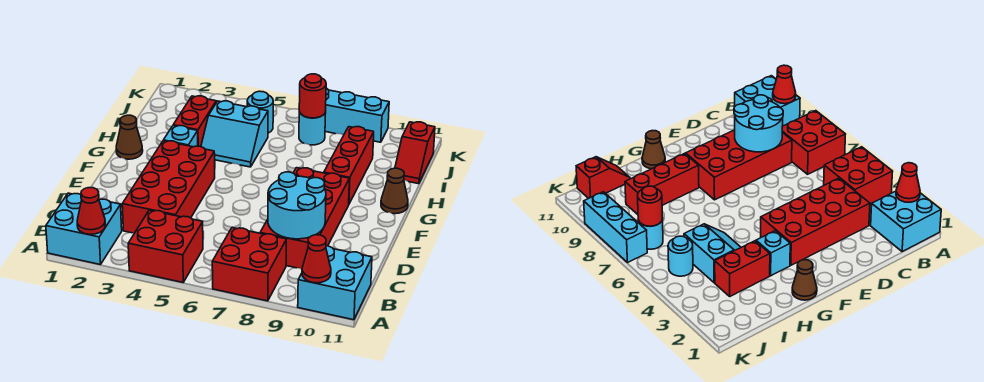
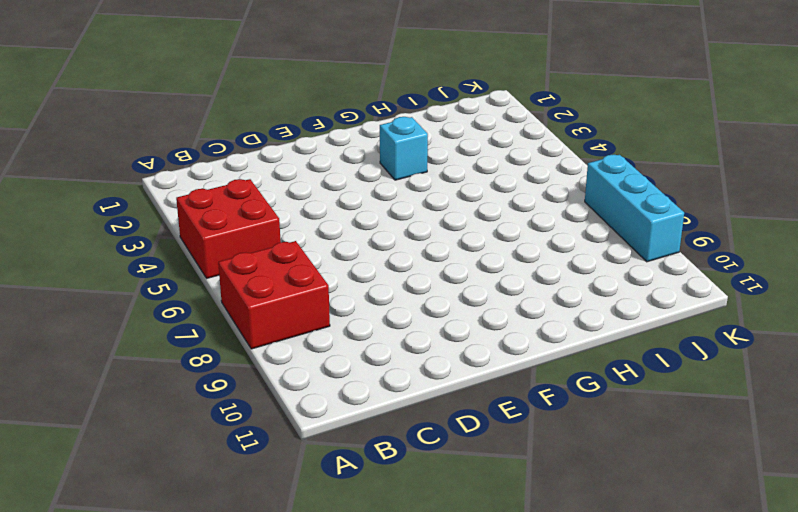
none -> cyan brick A1:B2 level 1
none -> cyan brick A10:B11 level 1
none -> red brick C3:F4 level 1

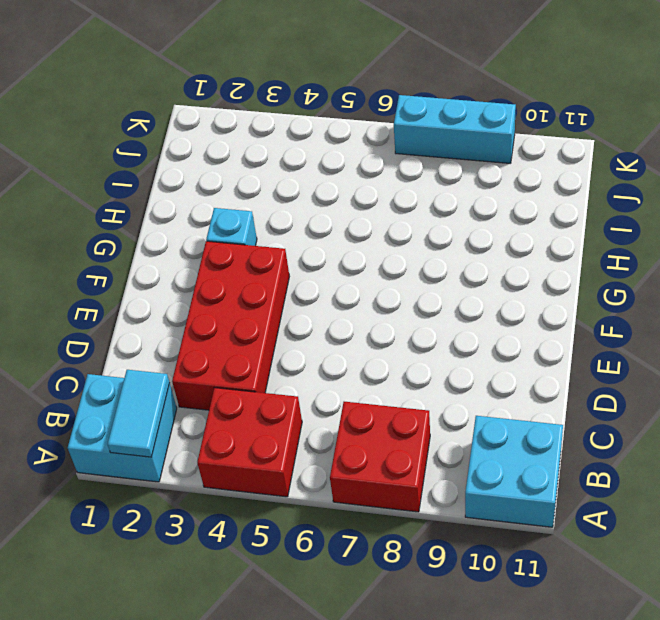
cyan tile A2:B2 level 2 -> red cone A2 level 2
none -> red brick C8:F9 level 1
none -> brown cone G1 level 1
none -> red brick G9:I9 level 1

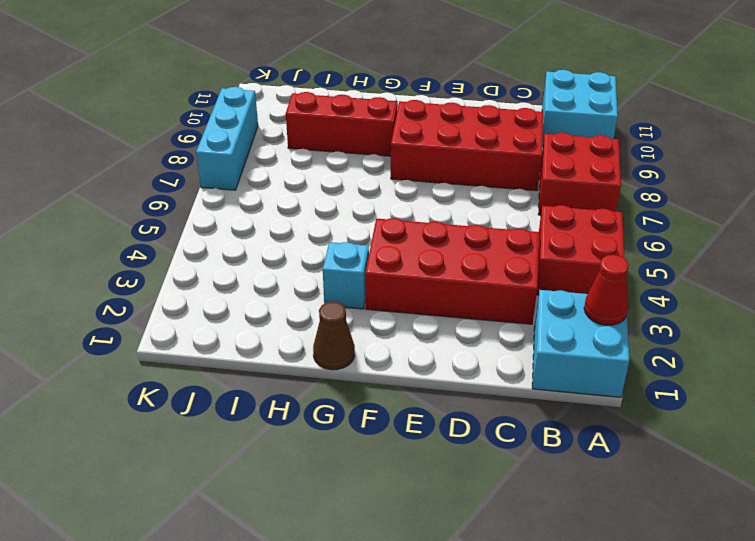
none -> brown cone G11 level 1
none -> red brick H3:I3 level 1
none -> cyan slope H4:I5 level 1 top I

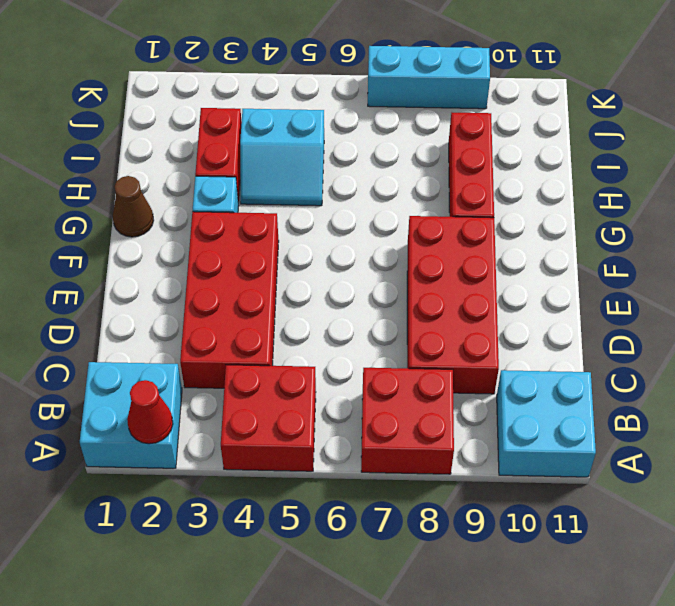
none -> brown cone G11 level 1
none -> red slope I11:J11 level 1 top J
none -> cyan round brick J5 level 1

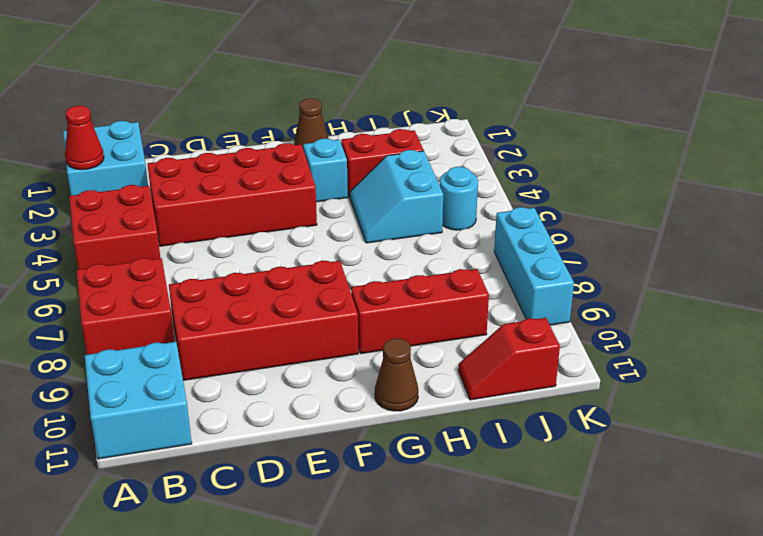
none -> cyan round brick J7 level 1
none -> red cone A10 level 2
none -> cyan round brick C8:D9 level 2

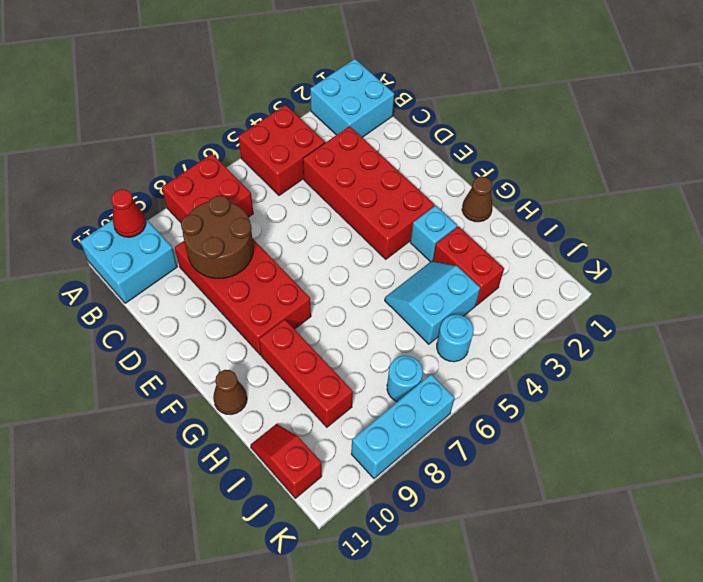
brown round brick C8:D9 level 2 -> cyan round brick C8:D9 level 2
none -> red cone A2 level 2
none -> red round brick J7 level 2

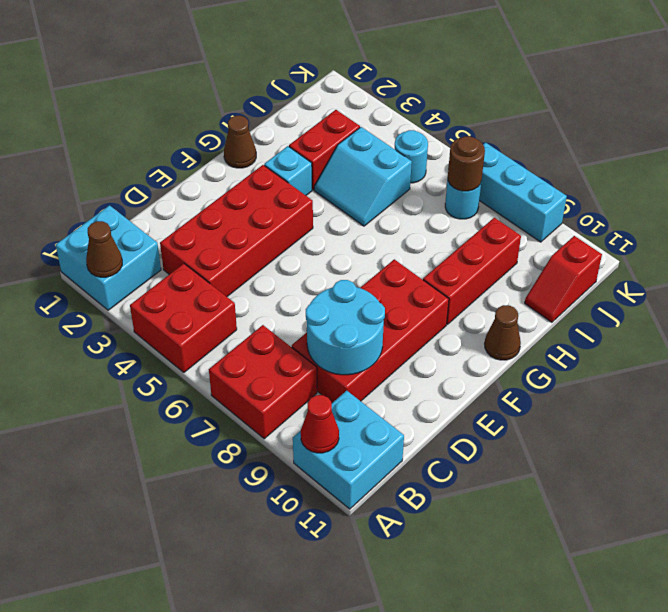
brown cone A2 level 2 -> red cone A2 level 2
brown round brick J7 level 2 -> red round brick J7 level 2

